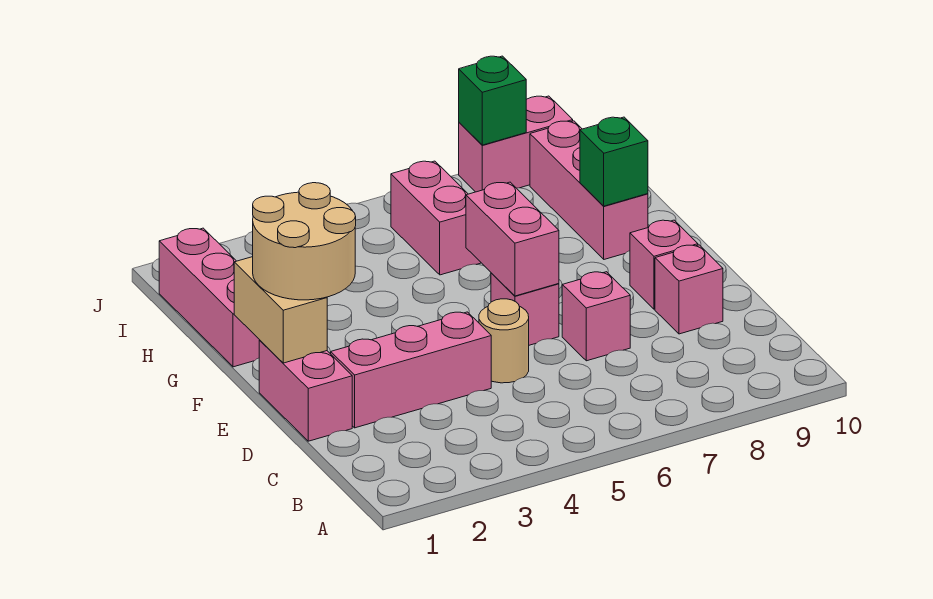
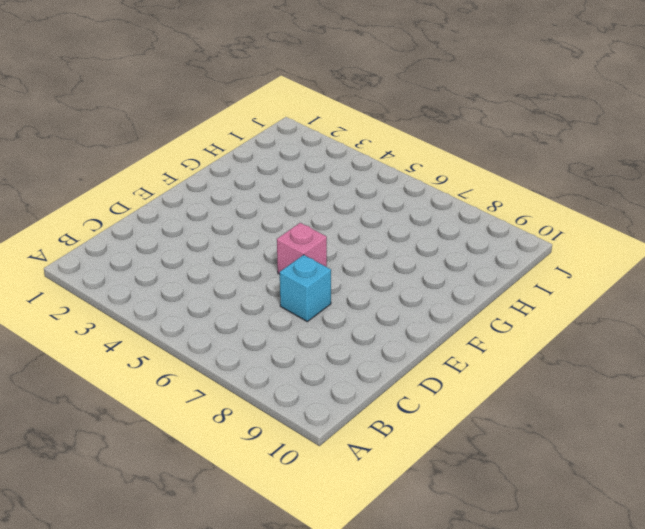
cyan brick D7 level 1 -> pink brick D7 level 1
none -> pink brick D1:E1 level 1
none -> pink brick D2:D4 level 1
none -> tan round brick D5 level 1

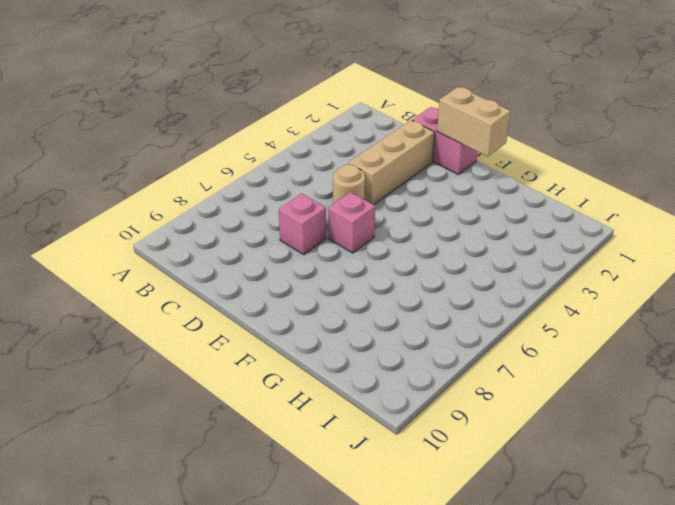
tan brick D2:D4 level 1 -> pink brick D2:D4 level 1
none -> pink brick D9 level 1
none -> pink brick E9 level 1
none -> pink brick G1:I1 level 1

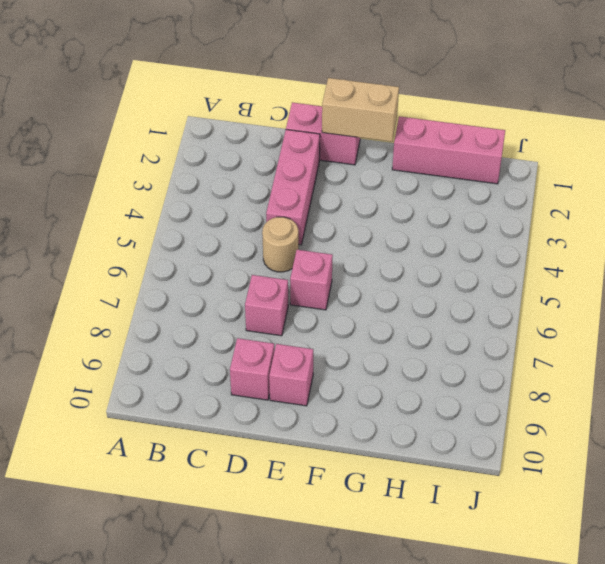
none -> pink brick G9:I9 level 1
none -> pink brick H6:I6 level 1
none -> pink brick J8:J9 level 1

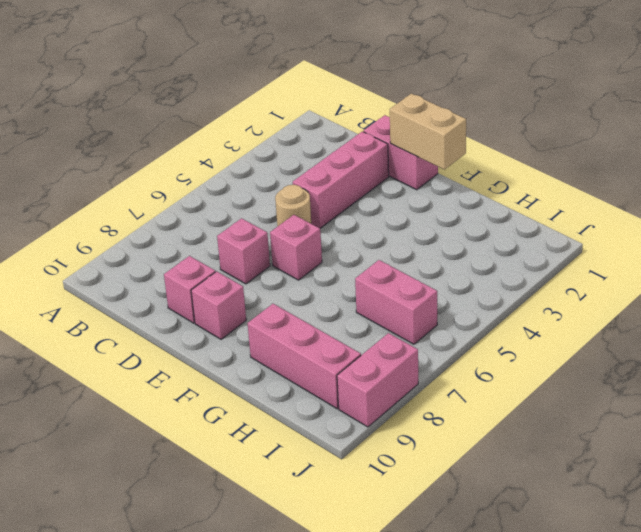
none -> pink brick G1:I1 level 1
none -> pink brick E6:F6 level 2
none -> green brick G9 level 2

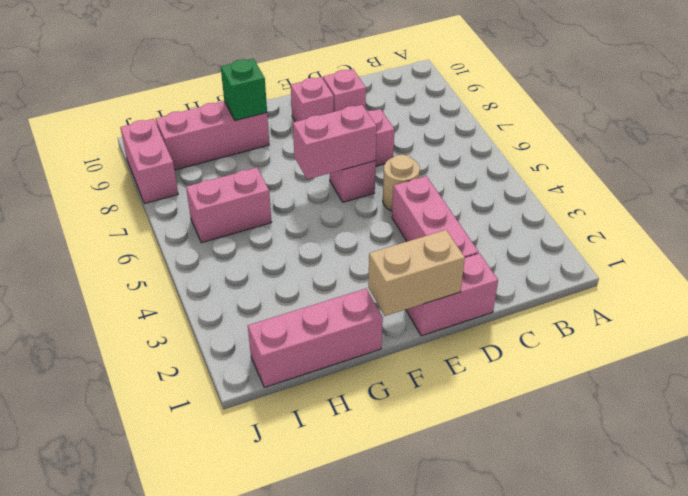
none -> green brick J8 level 2
none -> tan round brick E1:F2 level 3

